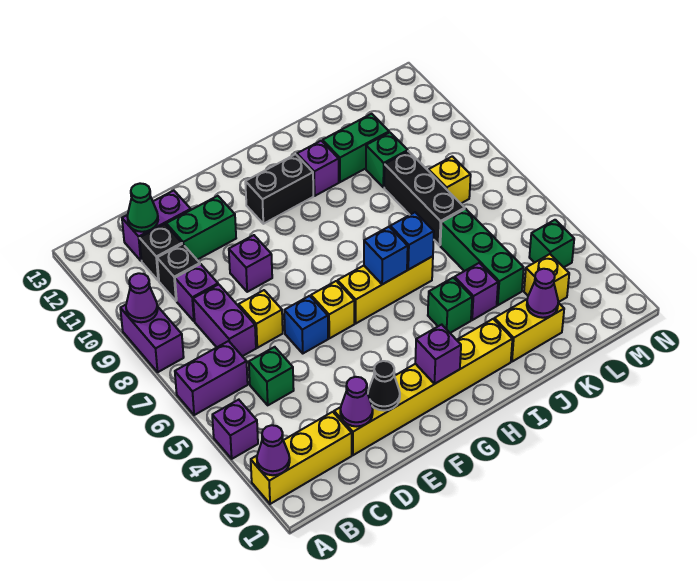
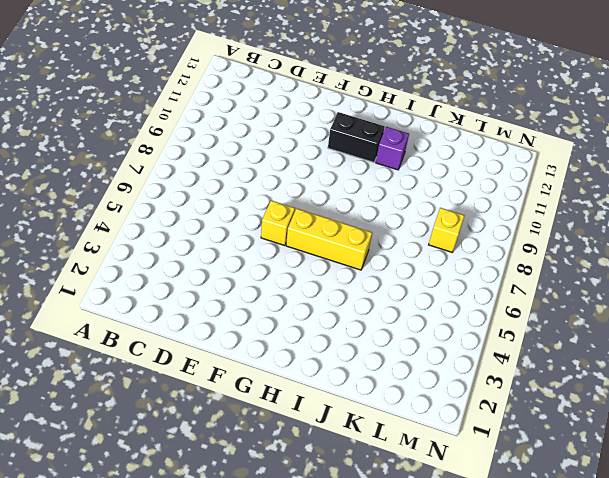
none -> yellow brick A2:C2 level 1
none -> purple brick A4 level 1
none -> purple brick A6:B6 level 1
none -> purple brick A8:A9 level 1

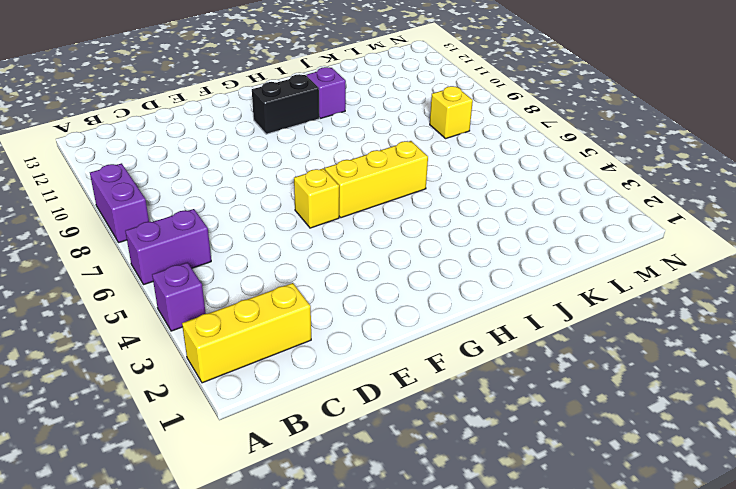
none -> green brick C5 level 1
none -> purple brick C7:C8 level 1
none -> purple brick C9 level 1
none -> black brick C10 level 1

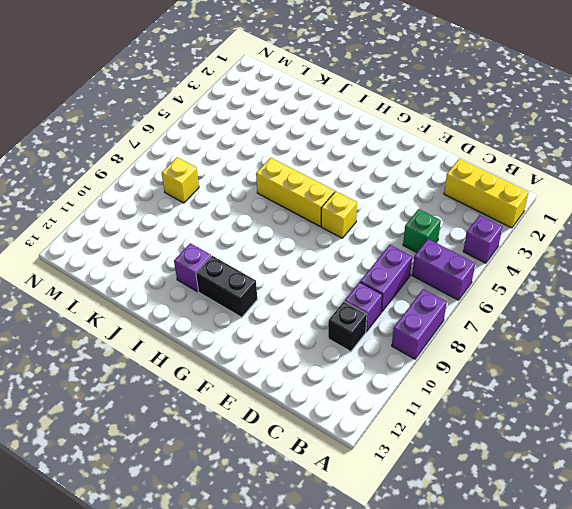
none -> black brick C11 level 1
none -> purple brick C12:D12 level 1
none -> yellow brick D2:I2 level 1
none -> yellow brick D7 level 1

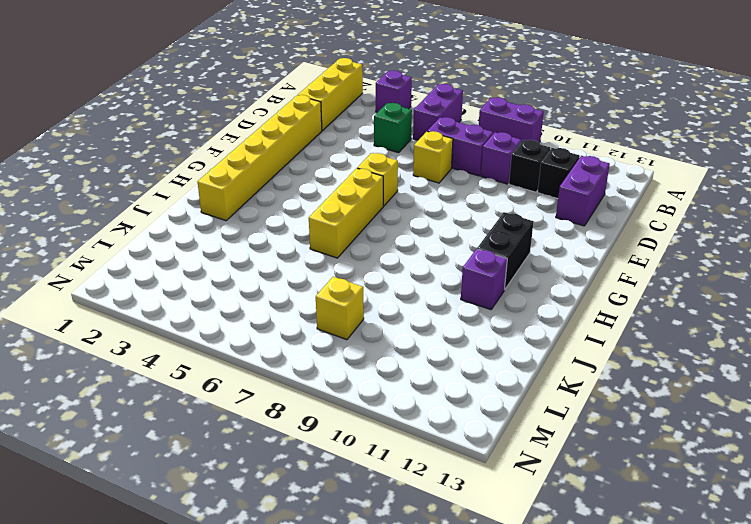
none -> green brick D11:E11 level 1
none -> blue brick E6 level 1
none -> purple brick E9 level 1
none -> green brick I4 level 1

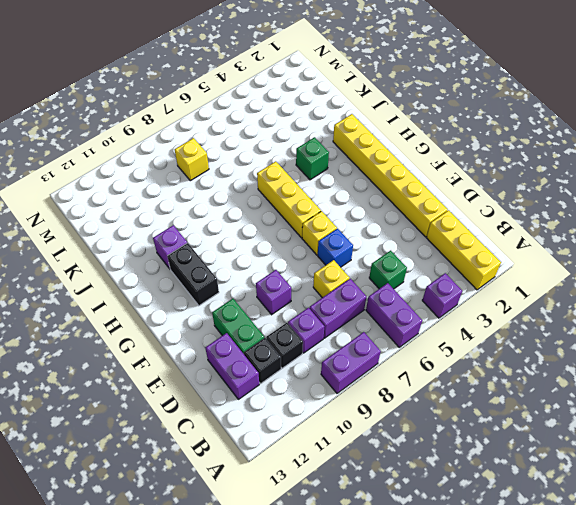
none -> yellow brick J2:K2 level 1
none -> purple brick J4 level 1
none -> green brick J11:K11 level 1
none -> green brick K4:K6 level 1

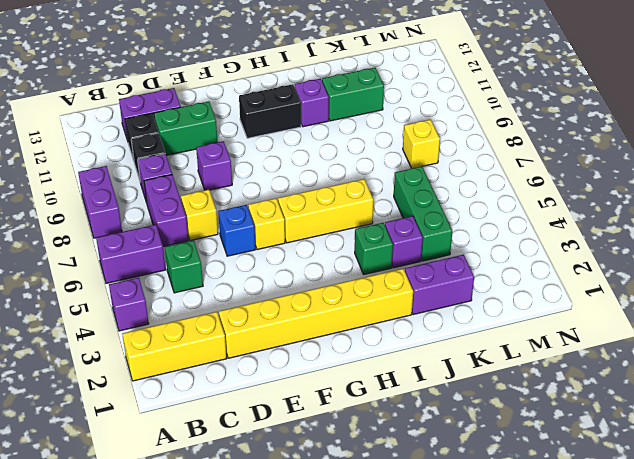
purple brick J2:K2 level 1 -> yellow brick J2:K2 level 1
none -> black brick K7:K9 level 1
none -> green brick K10 level 1
none -> yellow brick L3 level 1
none -> green brick M4 level 1

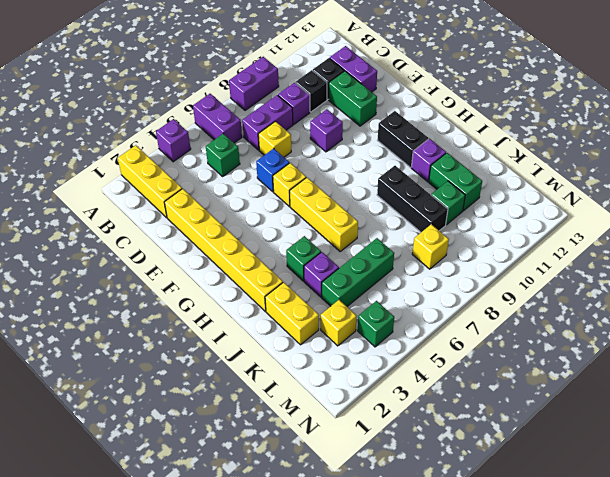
black brick I9:K9 level 1 -> black brick K7:K9 level 1
none -> purple cone A2 level 2
none -> purple cone A9 level 2
none -> green cone C12 level 2
none -> purple cone D2 level 2

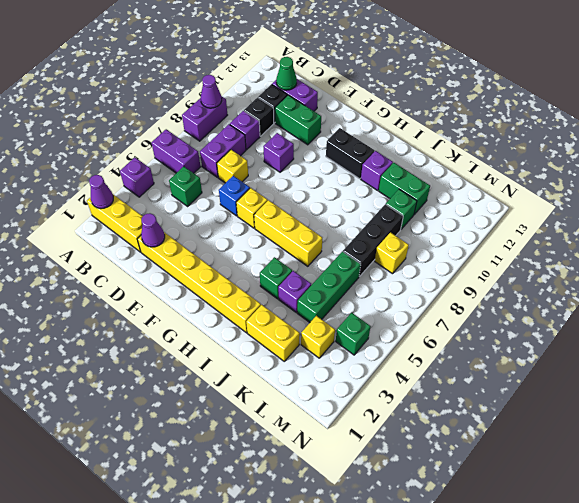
none -> black cone E2 level 2
none -> purple brick G2 level 2
none -> blue brick H6 level 2
none -> blue brick I6 level 2

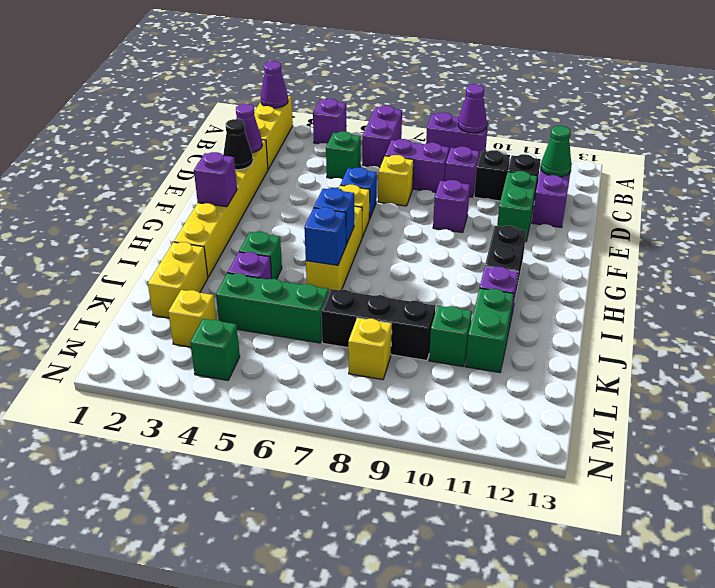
none -> purple cone K2 level 2

